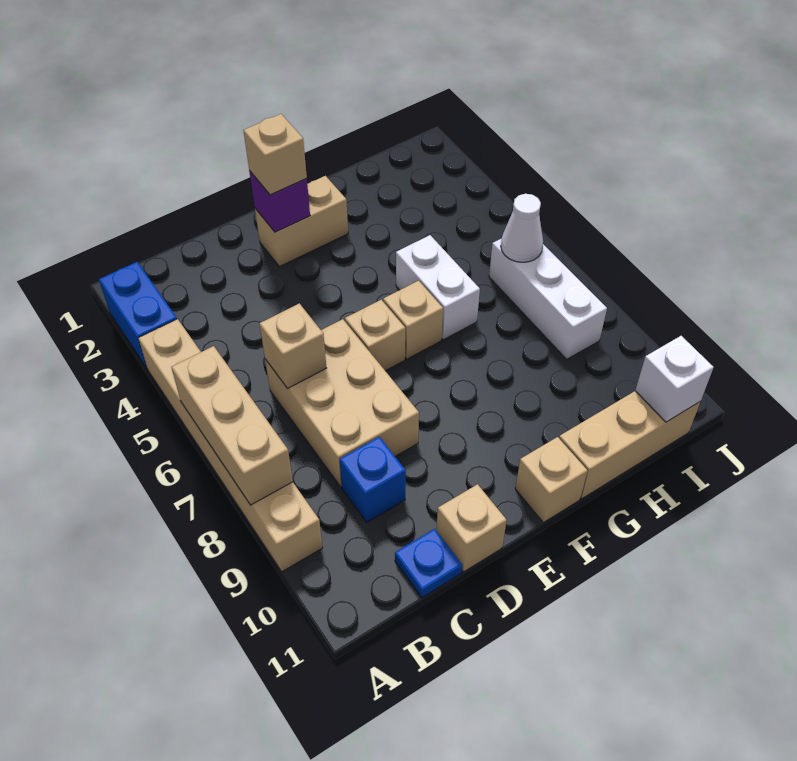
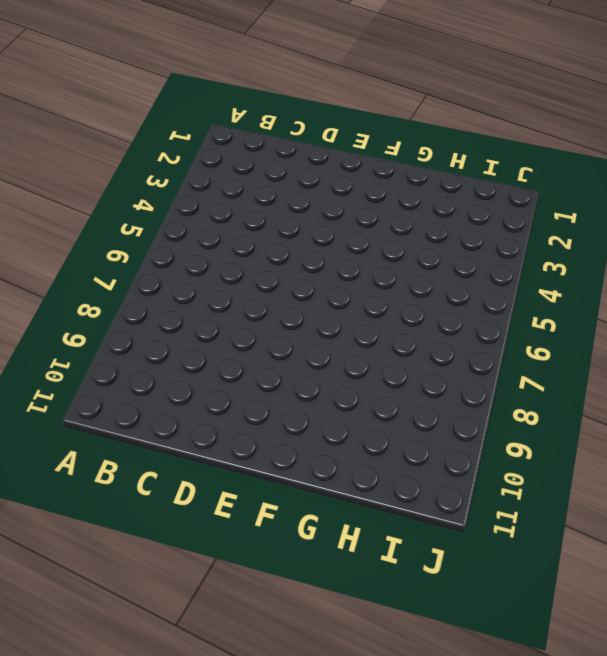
none -> blue brick A2:A3 level 1
none -> tan brick A4:A9 level 1
none -> tan brick C6:D8 level 1

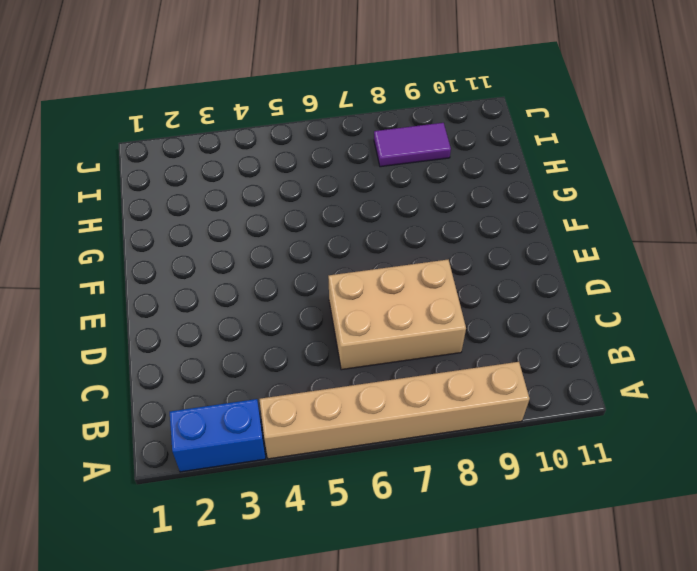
purple tile I8:I9 level 1 -> white brick I6:I8 level 1
none -> blue brick C9 level 1
none -> blue plate C11 level 1
none -> tan brick D11 level 1

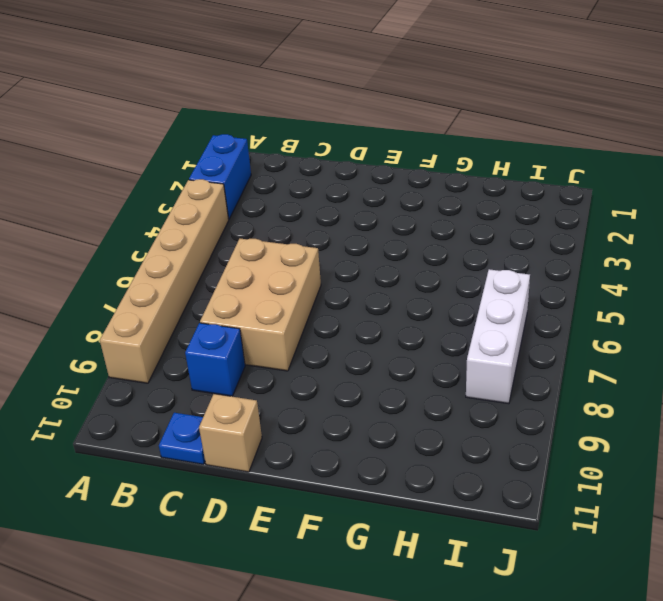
none -> tan brick E2:F2 level 1
none -> tan brick E6 level 1
none -> tan brick F6 level 1

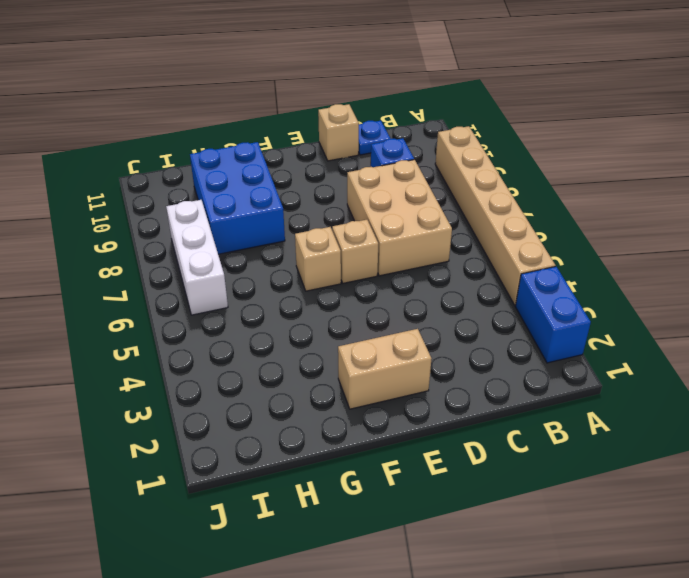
blue brick G8:H10 level 1 -> none
none -> tan brick F11 level 1
none -> white brick G5:G6 level 1
none -> tan brick G11:I11 level 1

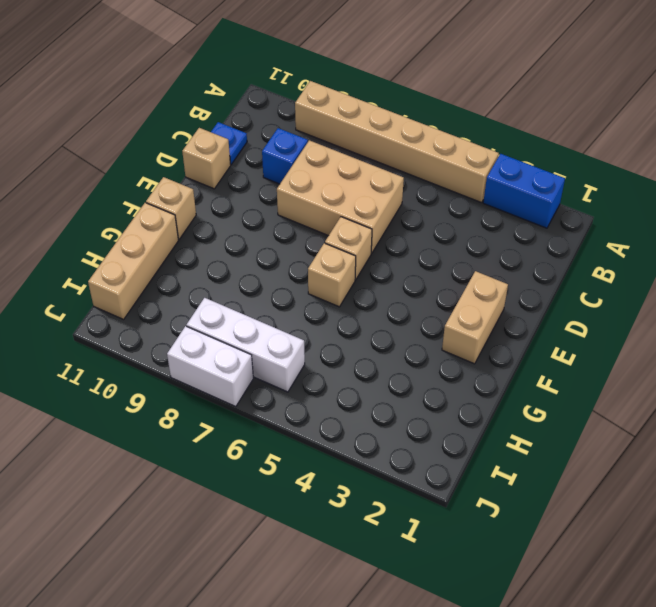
white brick J7:J8 level 1 -> white brick G5:G6 level 1
none -> tan brick A6:A8 level 2
none -> tan brick C6 level 2
none -> purple brick E2 level 2

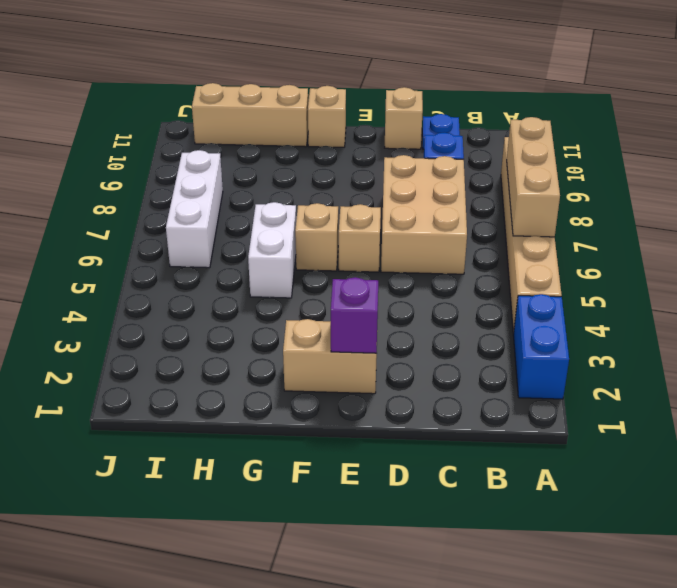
none -> tan brick C6 level 2
none -> white cone I6 level 2
none -> white brick I11 level 2

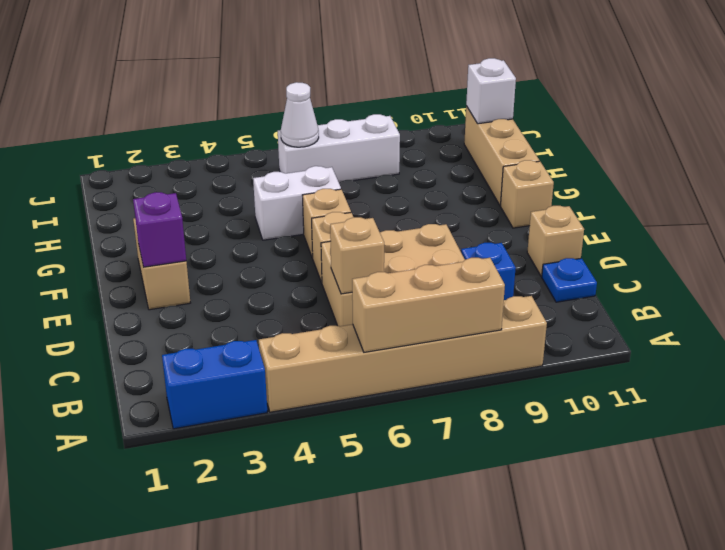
none -> tan brick E2 level 3

